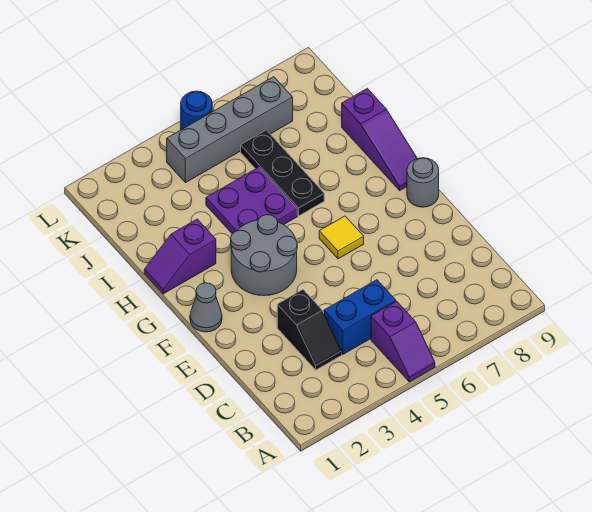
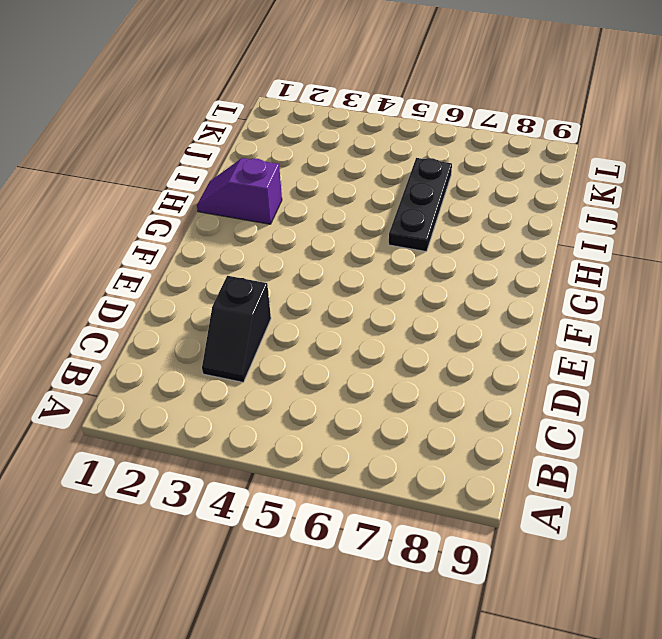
none -> purple slope A5:B5 level 1 top B
none -> blue brick C4:C5 level 1
none -> grey cone F1 level 1

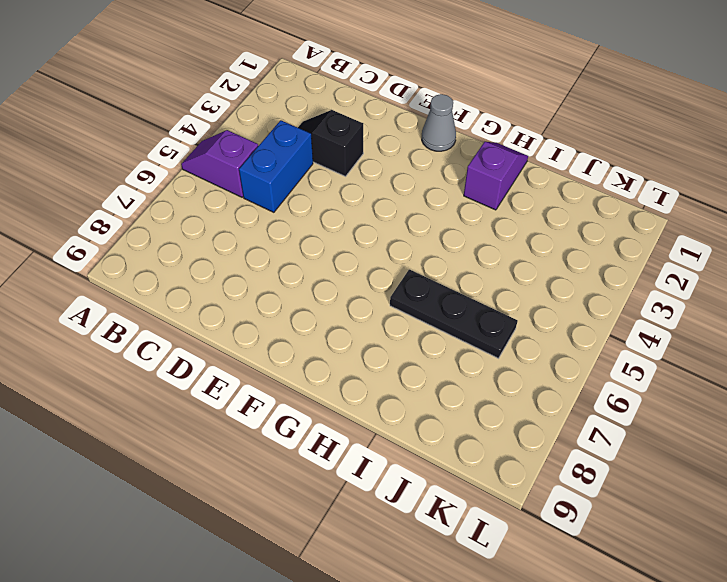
none -> grey round brick F3:G4 level 1
none -> yellow tile F6 level 1
none -> grey round brick F9 level 1

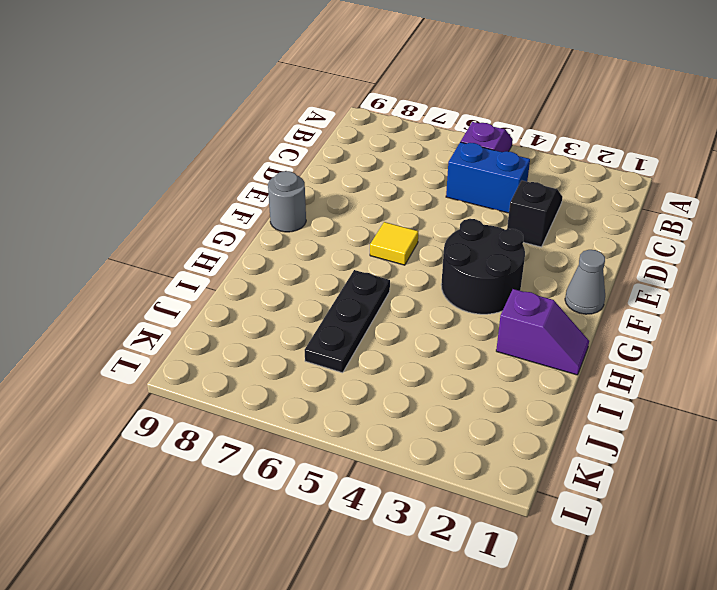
black round brick F3:G4 level 1 -> grey round brick F3:G4 level 1
none -> purple slope G9:I9 level 1 top I
none -> purple plate H4:I5 level 1
none -> grey brick K4:K7 level 1

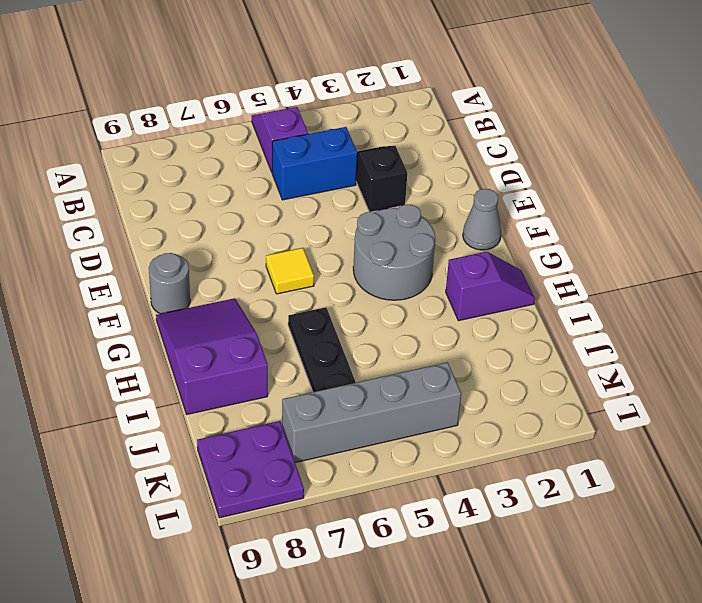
purple slope G8:I9 level 1 top I -> purple slope G9:I9 level 1 top I
purple plate K8:L9 level 1 -> purple plate H4:I5 level 1
none -> blue round brick L5 level 1

